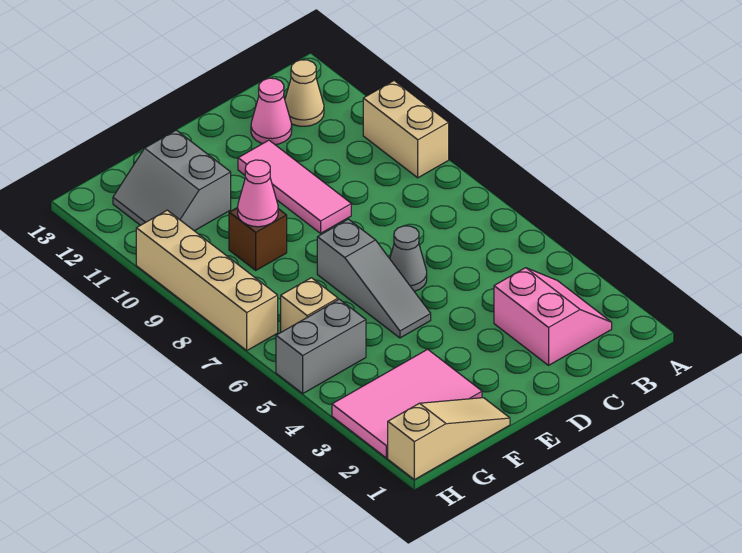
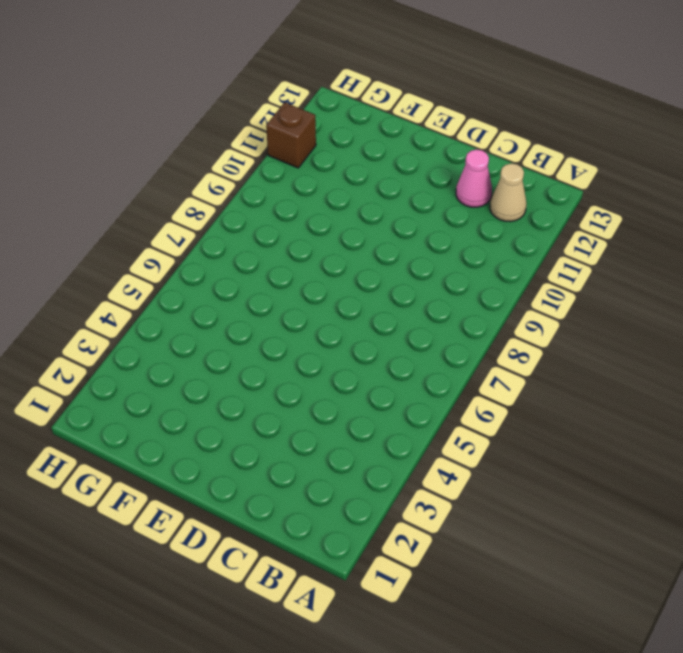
brown brick H11 level 1 -> brown brick F9 level 1
none -> tan brick A9:A10 level 1
none -> pink slope B2:C3 level 1 top C
none -> grey cone D6 level 1

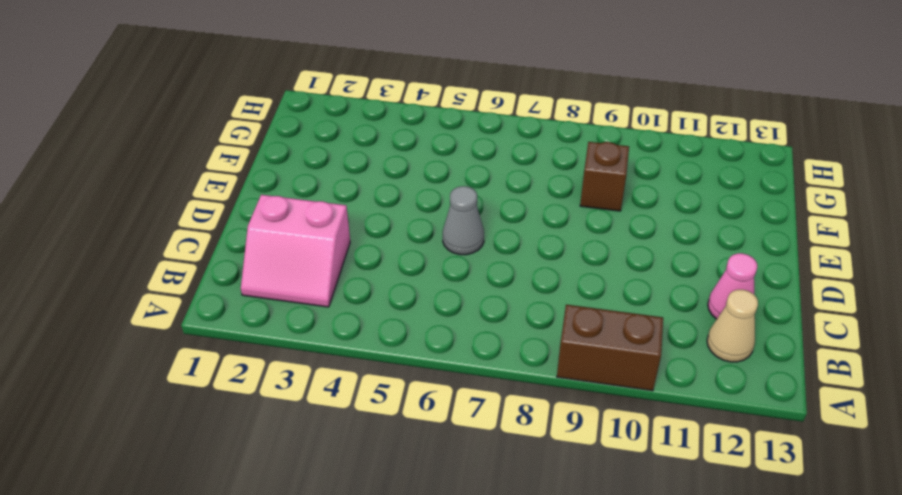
brown brick A9:A10 level 1 -> tan brick A9:A10 level 1
none -> pink tile D9:D11 level 1
none -> grey slope E5:E7 level 1 top 7
none -> tan slope F1:H1 level 1 top H

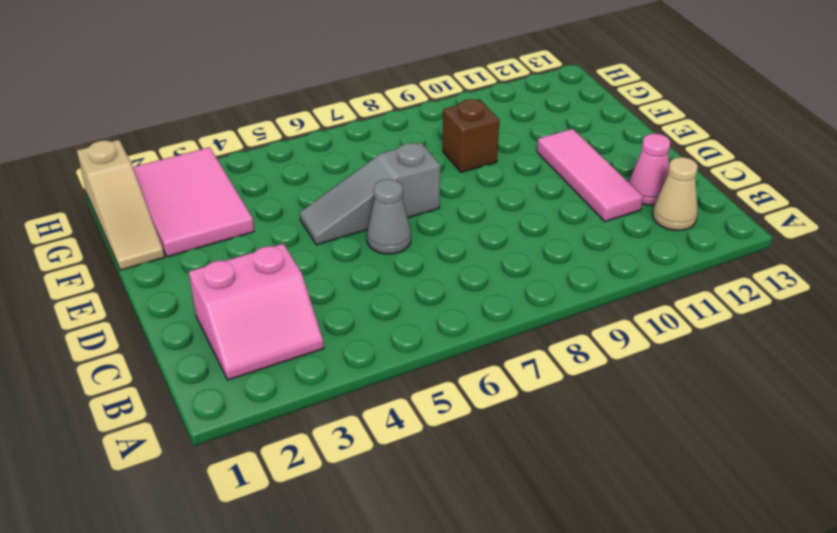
pink tile C11:E11 level 1 -> pink tile D9:D11 level 1
none -> tan brick A9:A10 level 1
none -> grey slope F11:G12 level 1 top F
none -> grey brick G5:H5 level 1

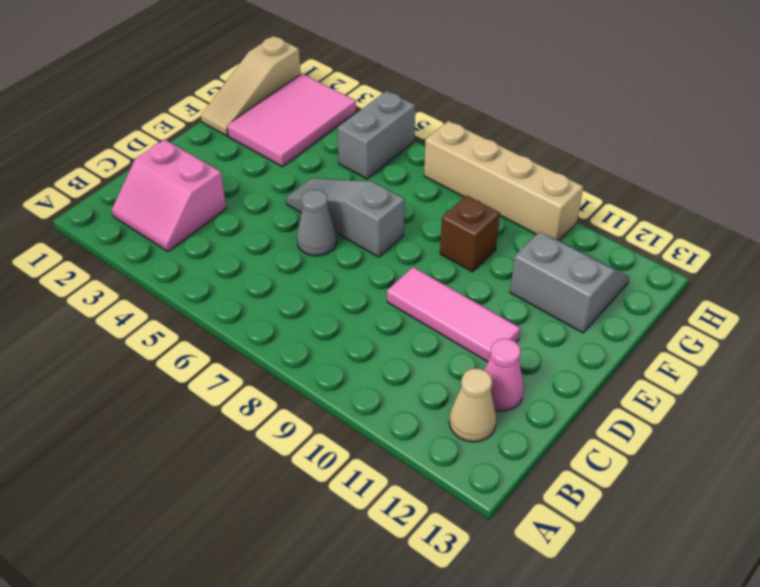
none -> tan brick A9:A10 level 1
none -> tan brick G6 level 1
none -> pink cone F9 level 2

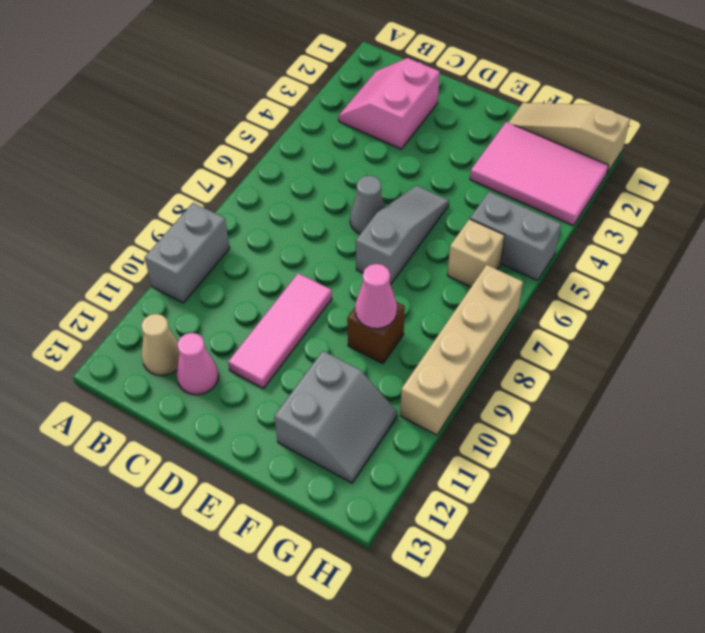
grey brick A9:A10 level 1 -> tan brick A9:A10 level 1

